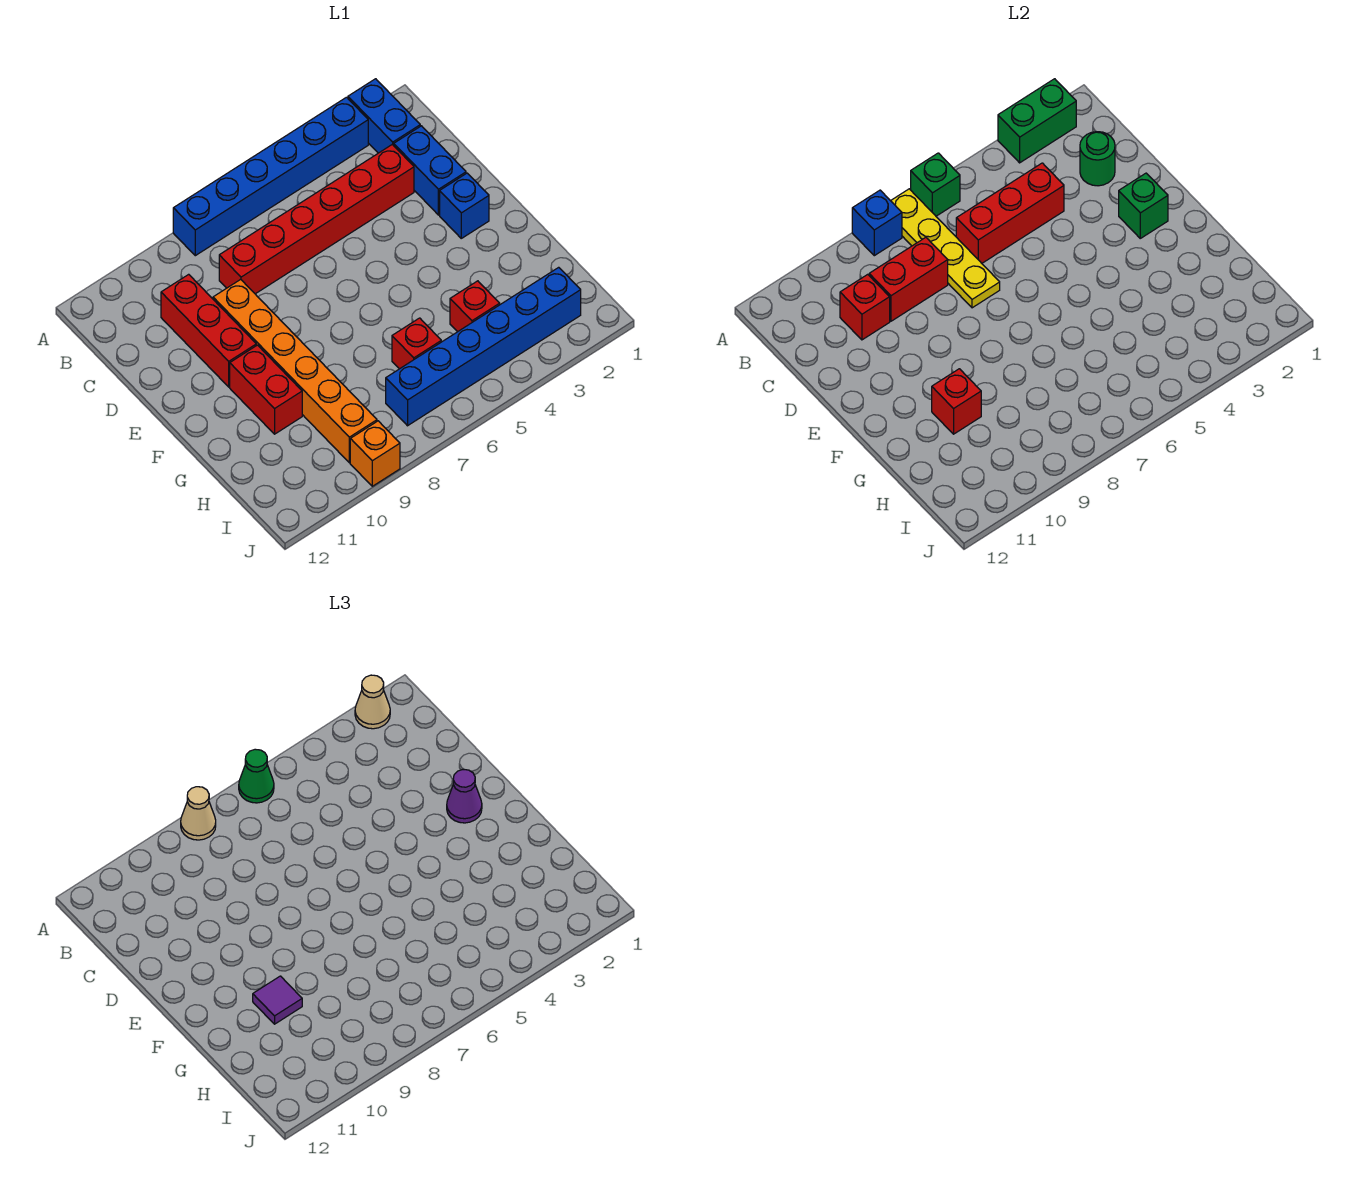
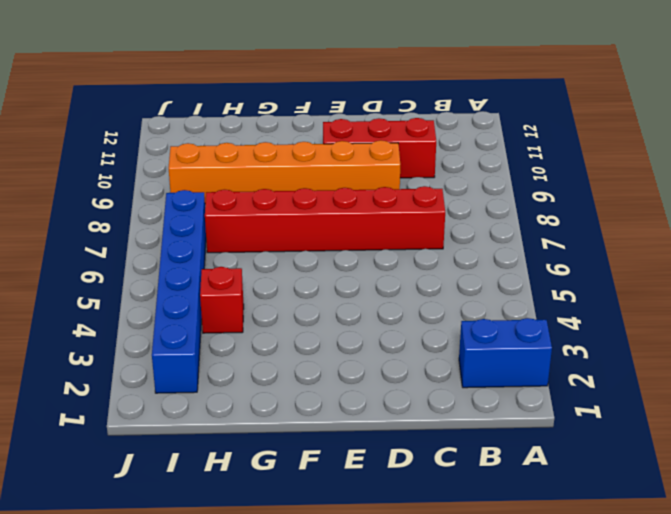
red brick C7:H7 level 1 -> red brick C3:C8 level 1
none -> blue brick A3:A8 level 1
none -> blue brick C2:D2 level 1
none -> blue brick E2 level 1

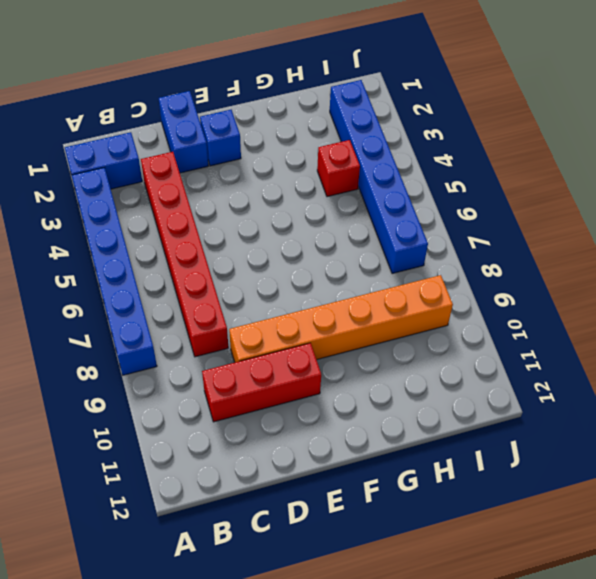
blue brick D1:D2 level 1 -> blue brick C2:D2 level 1
none -> red brick F10:G10 level 1
none -> red brick H6 level 1
none -> orange brick J9 level 1

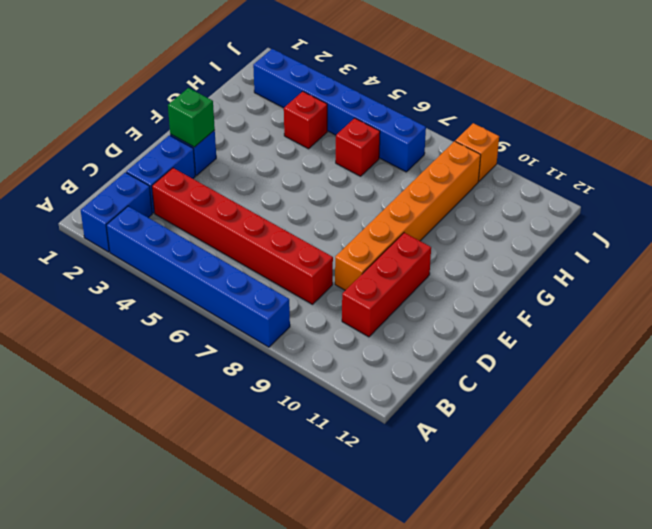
none -> red brick F10:G10 level 1
none -> green brick A2:A3 level 2
none -> green brick A6 level 2

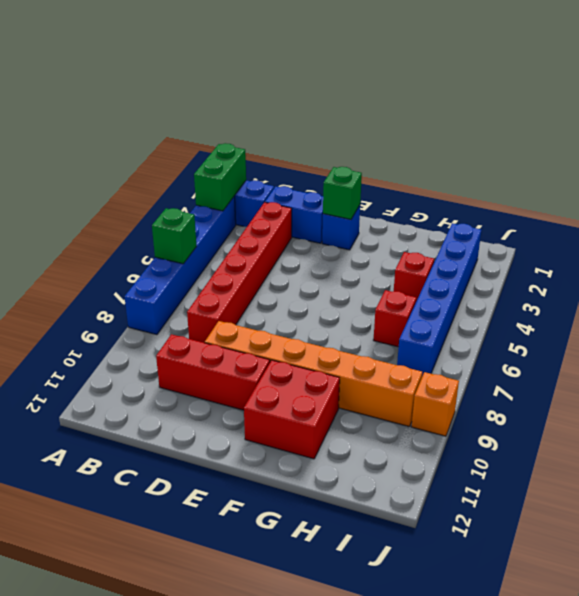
red brick F10:G11 level 1 -> red brick F10:G10 level 1
none -> yellow plate A7:D7 level 2
none -> blue brick A8 level 2
none -> green round brick C2 level 2

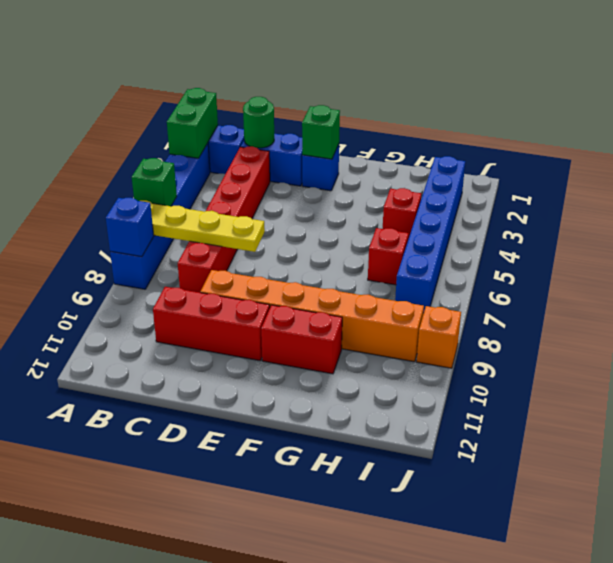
none -> red brick C4:C6 level 2
none -> red brick C8:C9 level 2
none -> red brick C10 level 2

